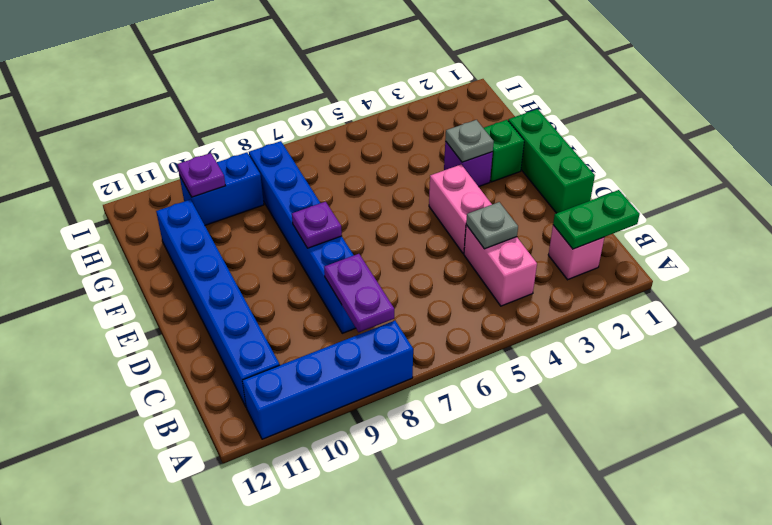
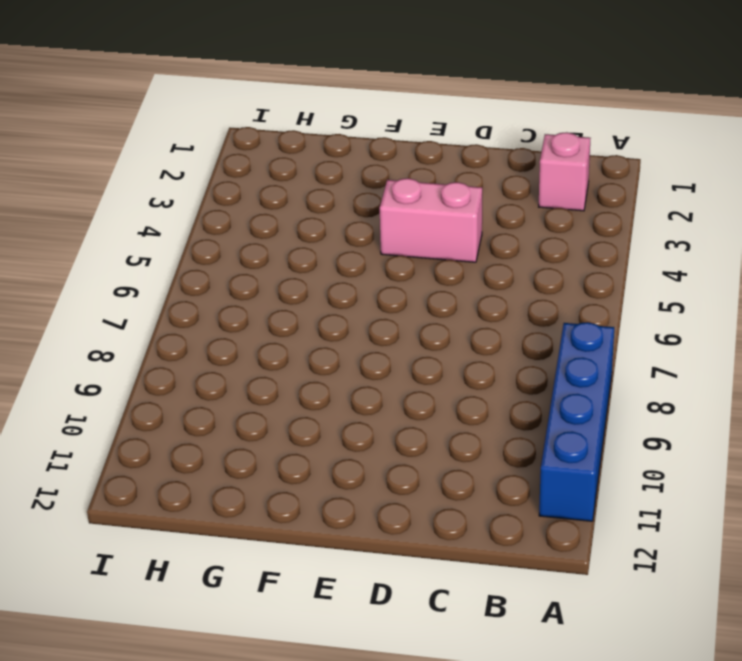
none -> pink brick B4:C4 level 1
none -> blue brick B11:G11 level 1
none -> blue brick C8:H8 level 1

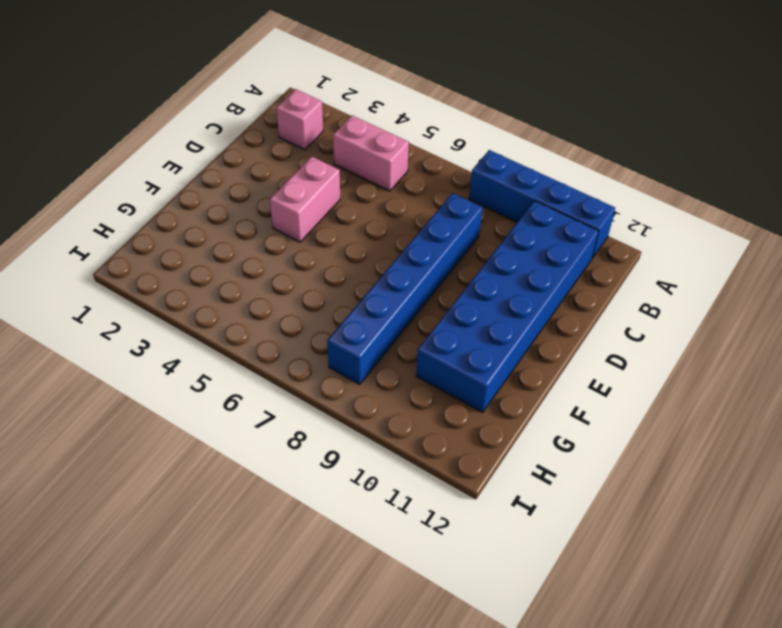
pink brick B4:B5 level 1 -> pink brick B4:C4 level 1
blue brick B10:G11 level 1 -> blue brick B11:G11 level 1
none -> green brick D1:F1 level 1
none -> green brick F2 level 1
none -> purple brick F3 level 1

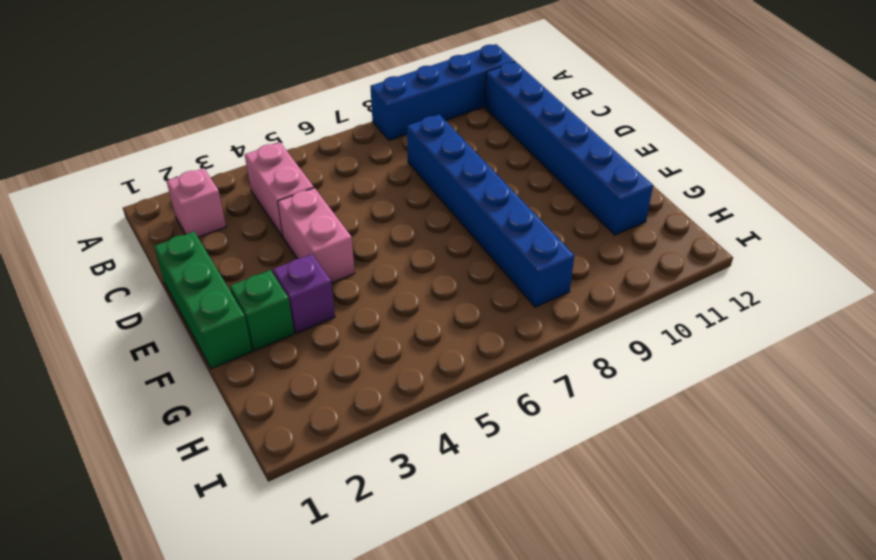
none -> blue brick H9:H10 level 1
none -> green plate B1:B2 level 2
none -> purple plate B8:C8 level 2

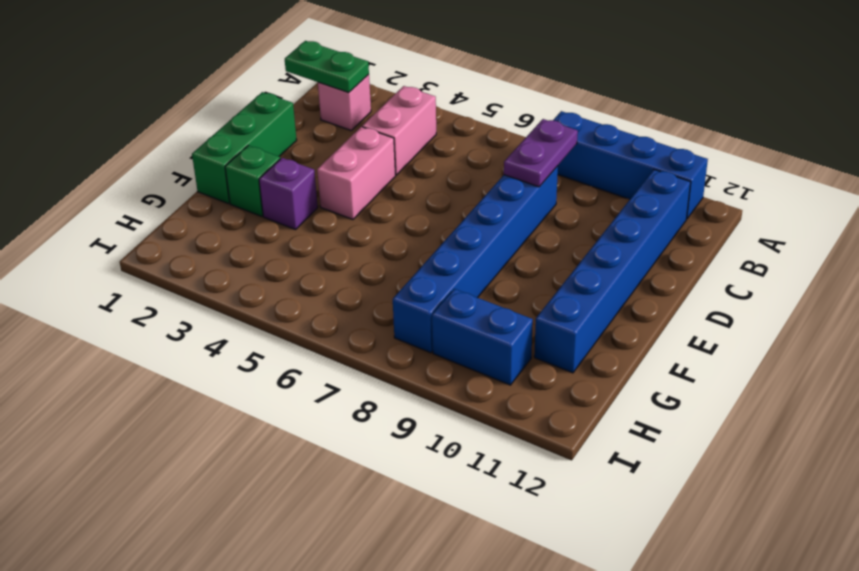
none -> grey plate C4 level 2
none -> purple plate E8 level 2
none -> grey plate F3 level 2

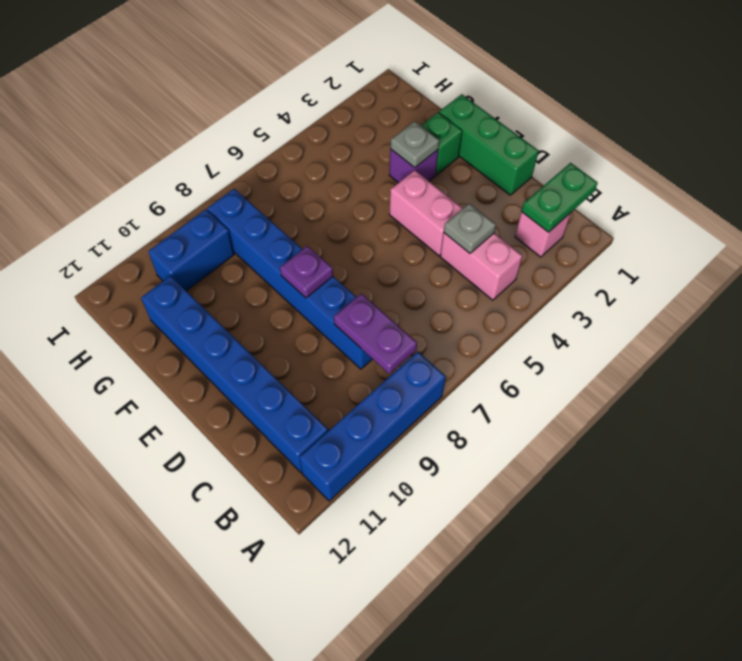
none -> purple plate H10 level 2

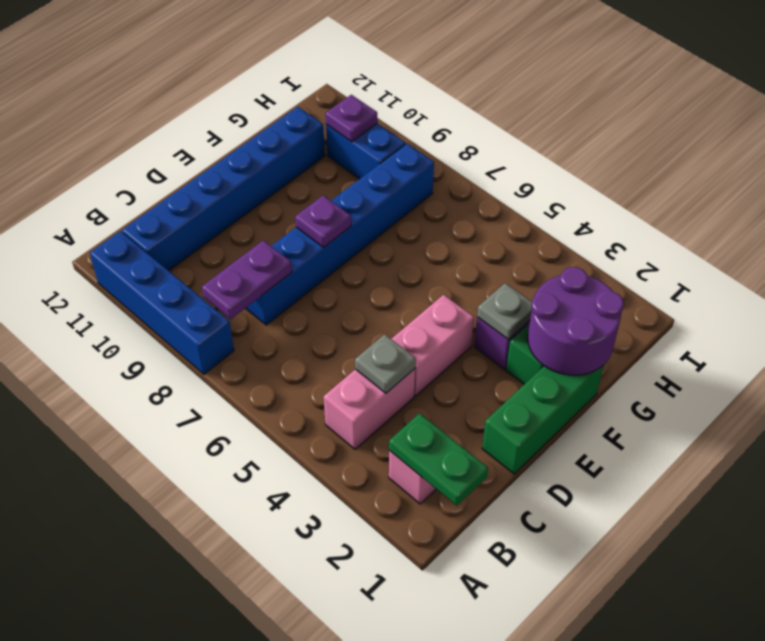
purple round brick F1:G2 level 2 -> none

